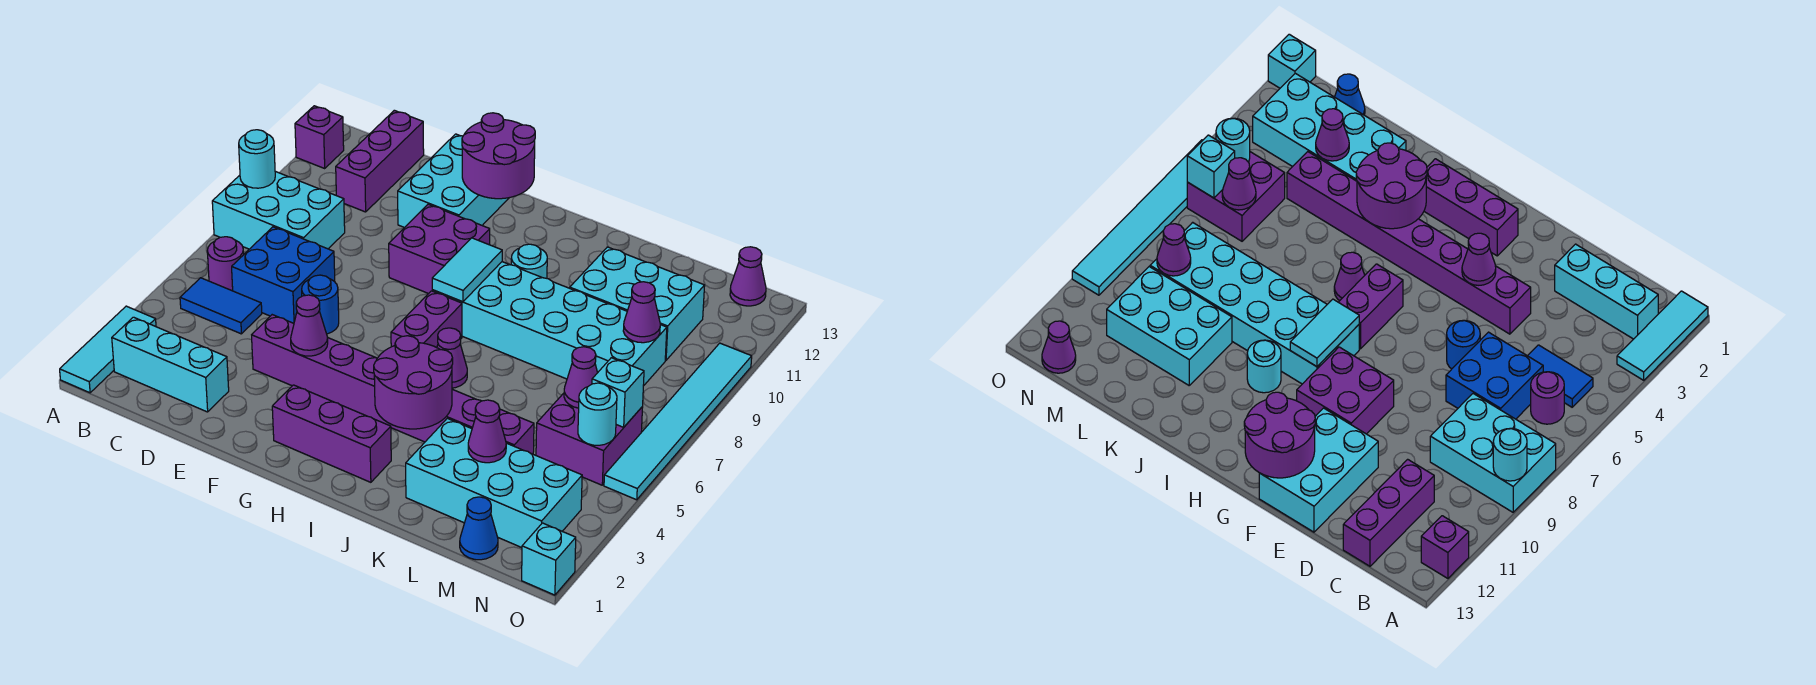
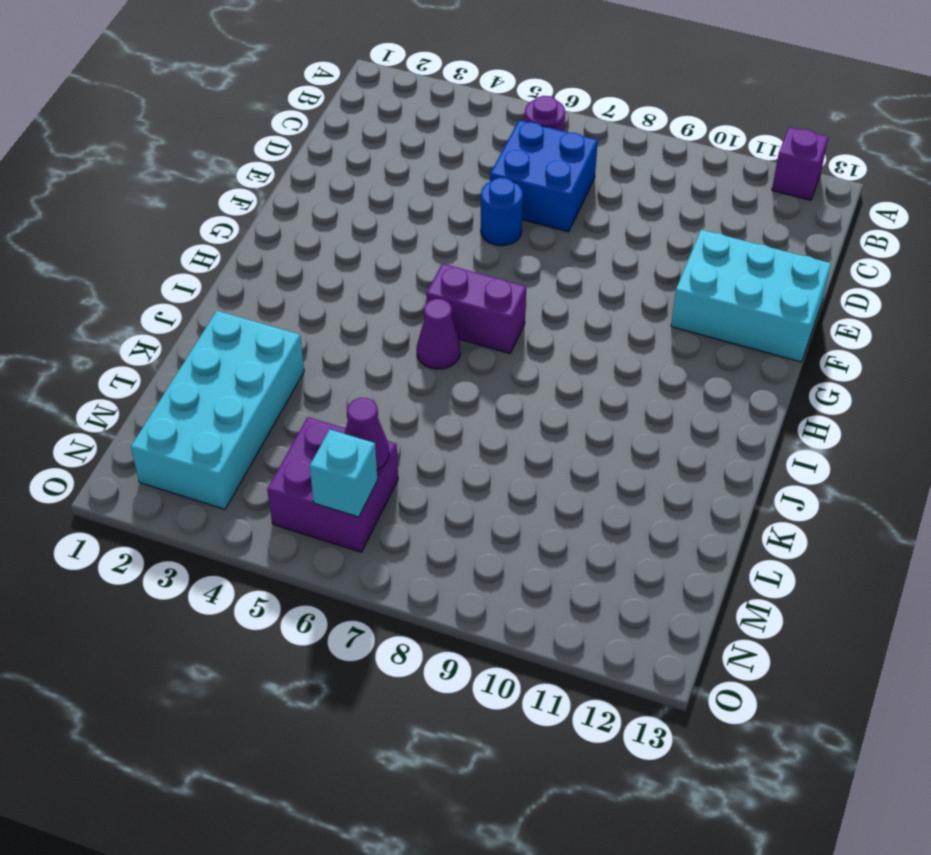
none -> cyan tile A1:A3 level 1
none -> cyan brick A8:C9 level 1
none -> cyan brick B2:D2 level 1
none -> blue tile B5:C5 level 1

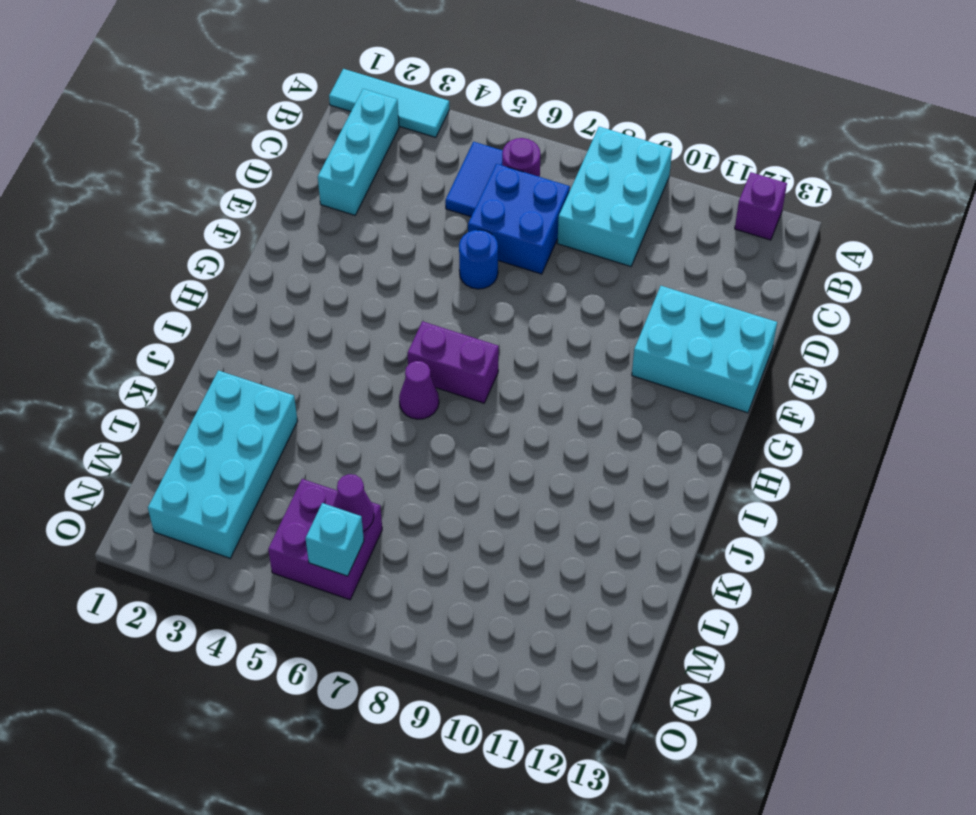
none -> purple brick C11:C13 level 1
none -> purple brick E4:L4 level 1
none -> purple brick F9:G10 level 1
none -> purple brick G2:I2 level 1

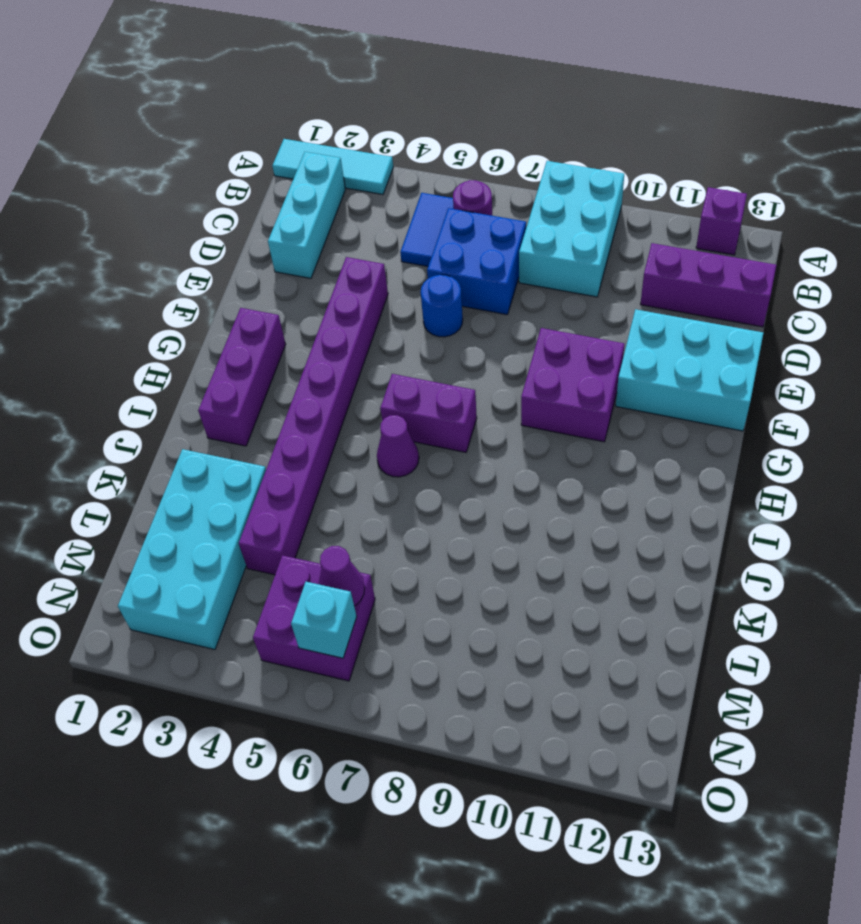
none -> cyan brick H8:M9 level 1
none -> cyan round brick I10 level 1
none -> cyan brick K10:M11 level 1
none -> blue cone M1 level 1

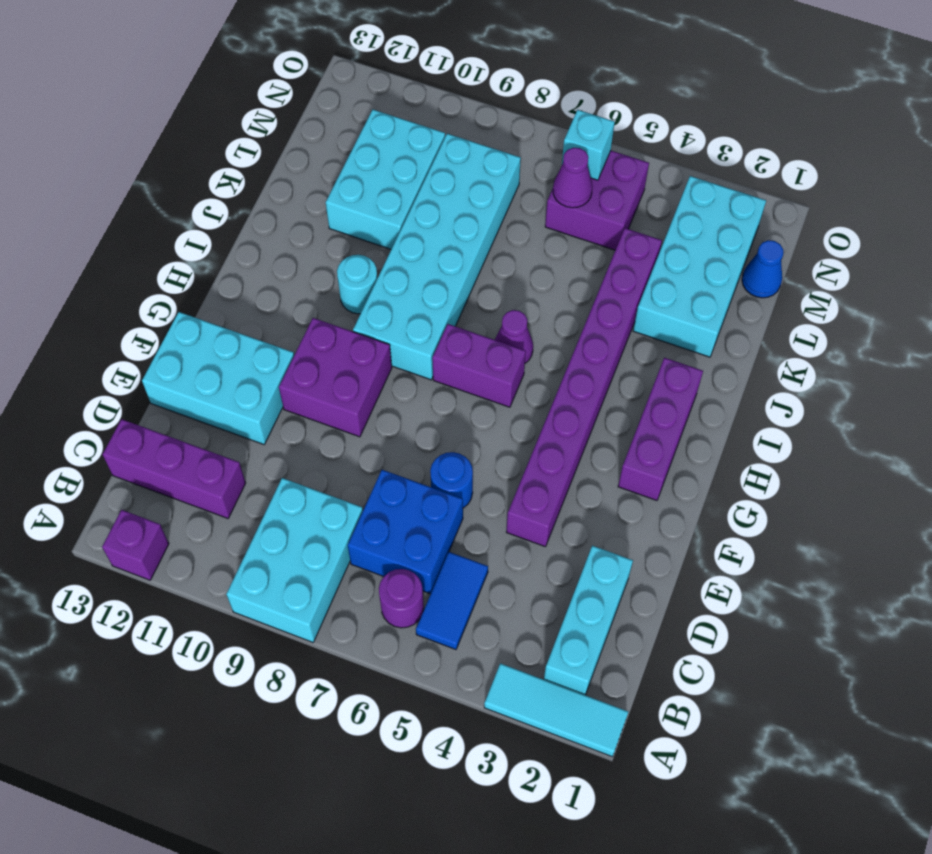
none -> purple cone N13 level 1
none -> cyan brick O1 level 1
none -> cyan tile O5:O10 level 1
none -> cyan round brick A9 level 2

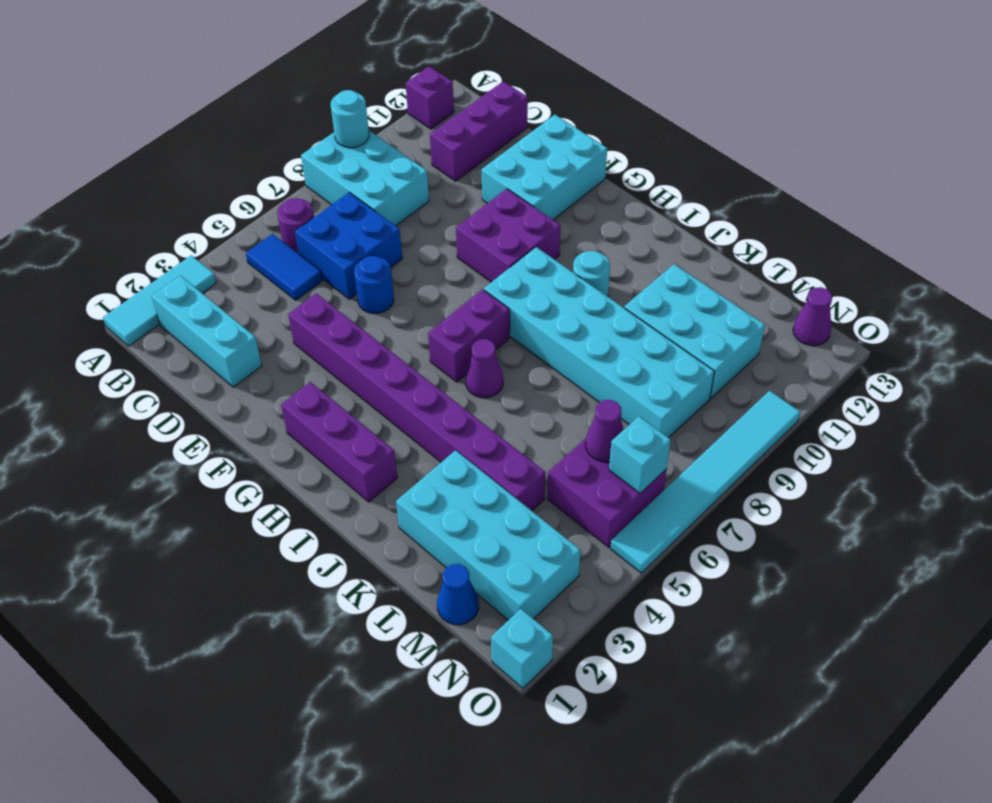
none -> purple cone F4 level 2
none -> purple round brick F12:G13 level 2
none -> cyan tile H8:H9 level 2
none -> purple round brick I3:J4 level 2

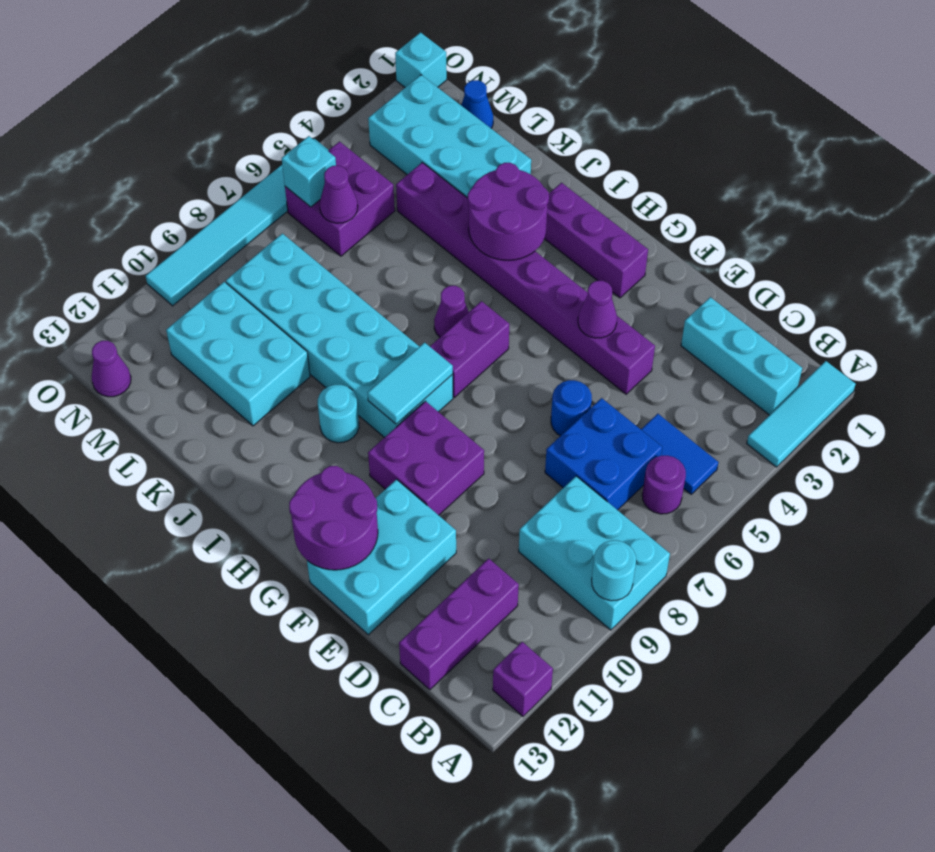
none -> purple cone L3 level 2
none -> purple cone M9 level 2
none -> cyan round brick N5 level 2

